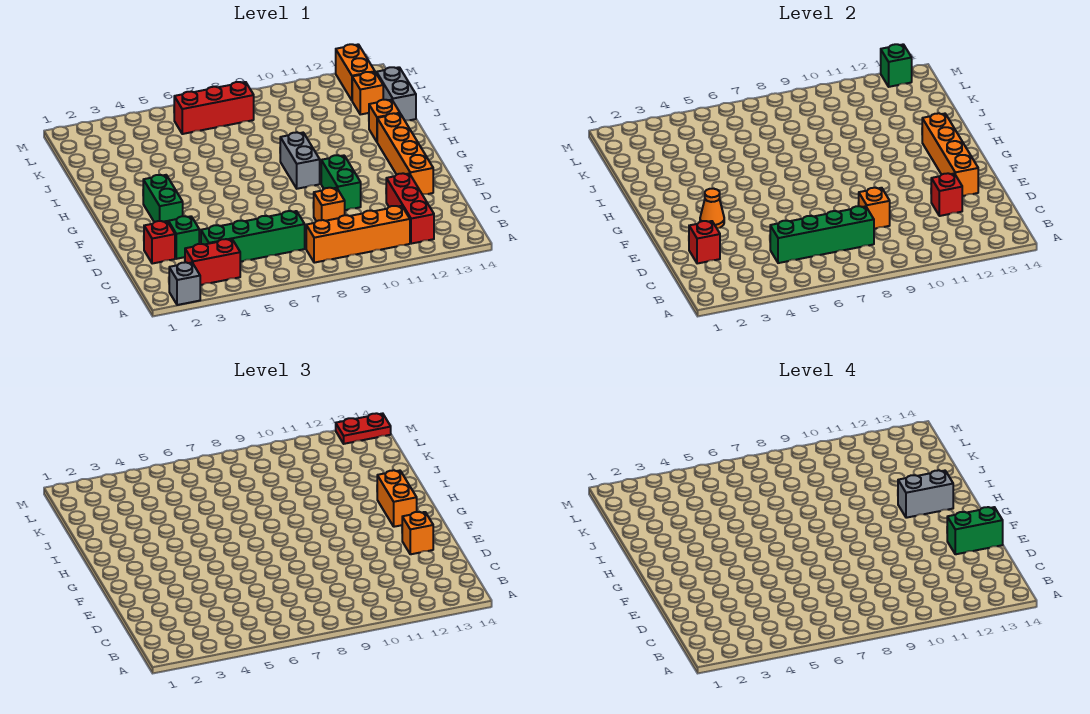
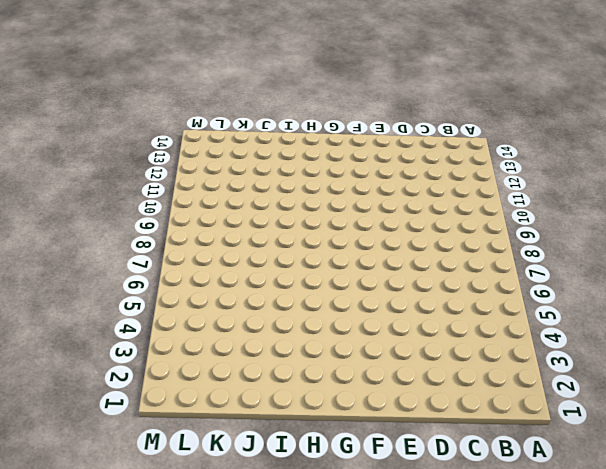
none -> grey brick A2 level 1
none -> red brick B3:B4 level 1
none -> orange brick B8:B11 level 1

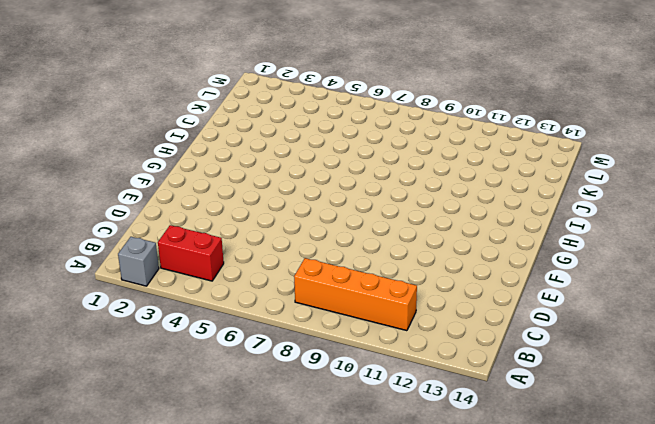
none -> red brick B12:D12 level 1
none -> green brick C4:C7 level 1
none -> red brick D2 level 1

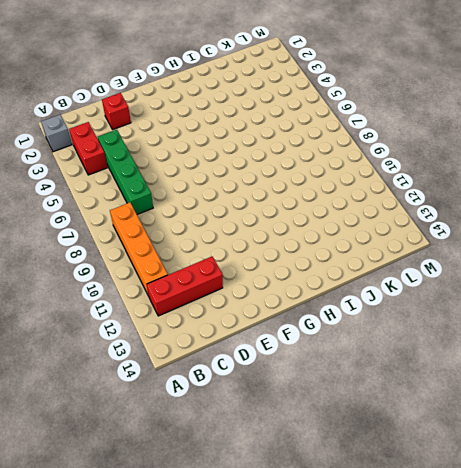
none -> green brick D3 level 1
none -> orange brick D9 level 1
none -> green brick E10:F10 level 1

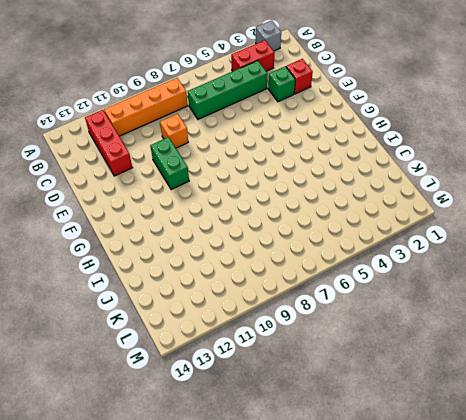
none -> orange brick E13:H13 level 1
none -> green brick F3:G3 level 1
none -> grey brick G9:H9 level 1

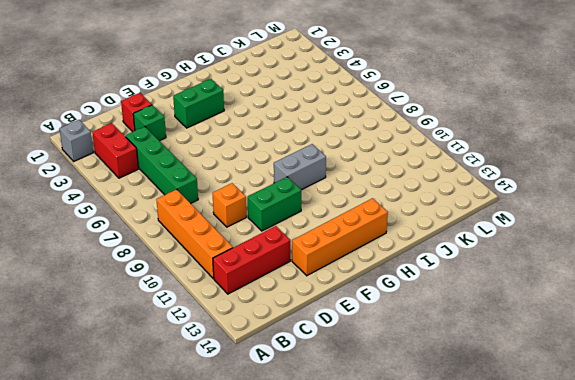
none -> orange brick I13 level 1
none -> grey brick J14:K14 level 1
none -> orange brick K13 level 1

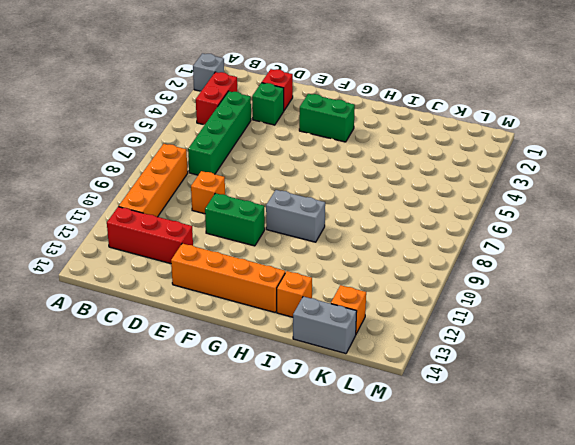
none -> red brick L6:L8 level 1
none -> orange brick L13:M13 level 1
none -> green brick C5:C8 level 2

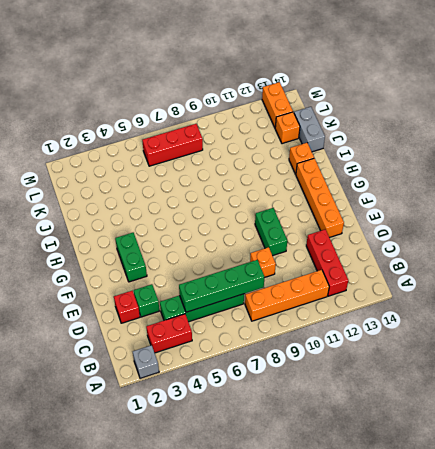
none -> grey brick G9:H9 level 1
none -> red brick D2 level 2
none -> orange brick D9 level 2

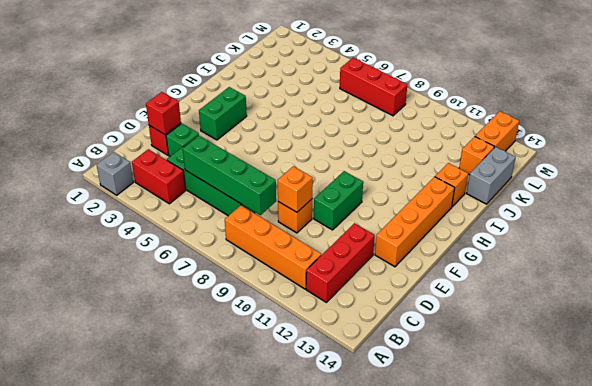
none -> grey brick G9:H9 level 1
none -> red brick D12 level 2
none -> orange brick E13:H13 level 2

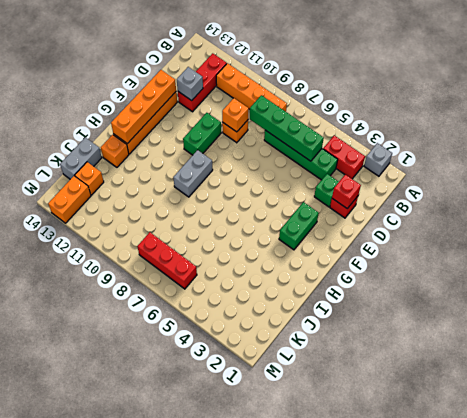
grey brick D12 level 2 -> red brick D12 level 2
none -> orange cone F3 level 2
none -> green brick M13 level 2
none -> orange brick E13 level 3

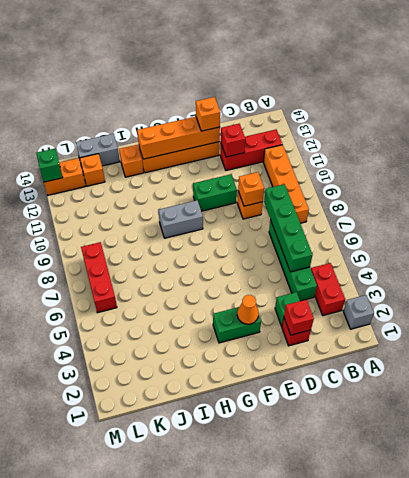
none -> orange brick G13:H13 level 3
none -> red plate M13:M14 level 3
none -> green brick E13:E14 level 4

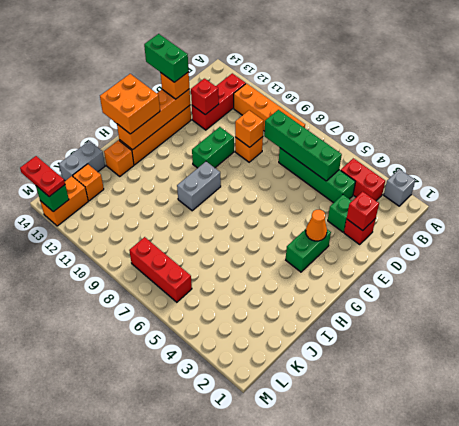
orange brick G13:H14 level 3 -> orange brick G13:H13 level 3
none -> grey brick H12:H13 level 4

